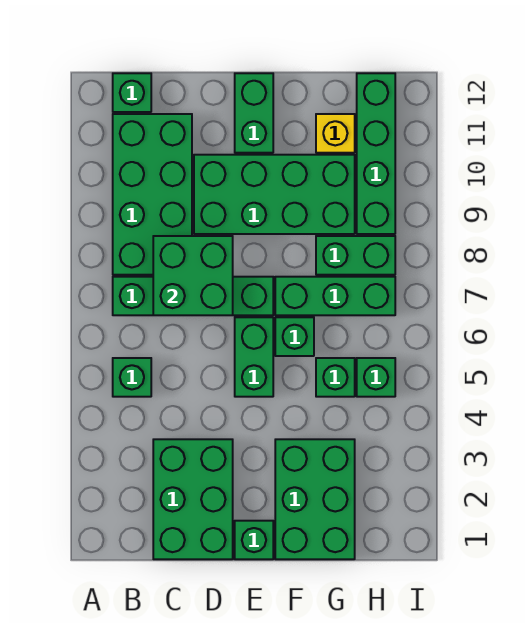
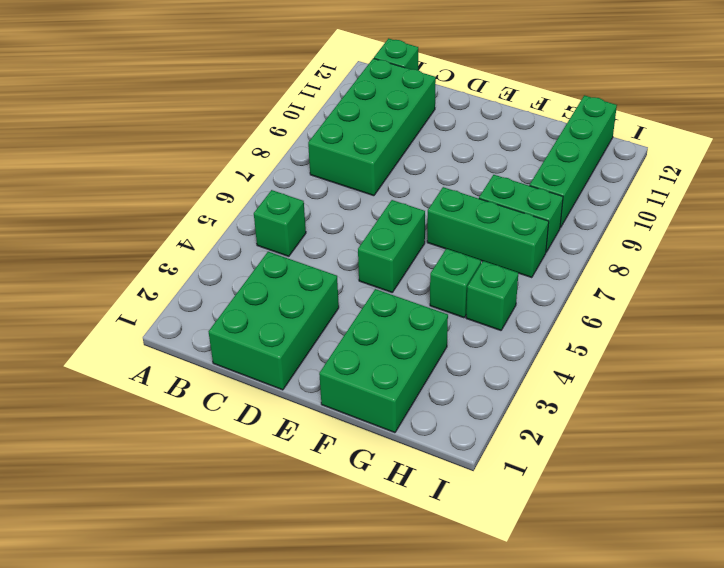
none -> green brick B7:E7 level 1
none -> green brick D9:G10 level 1
none -> green brick E1 level 1

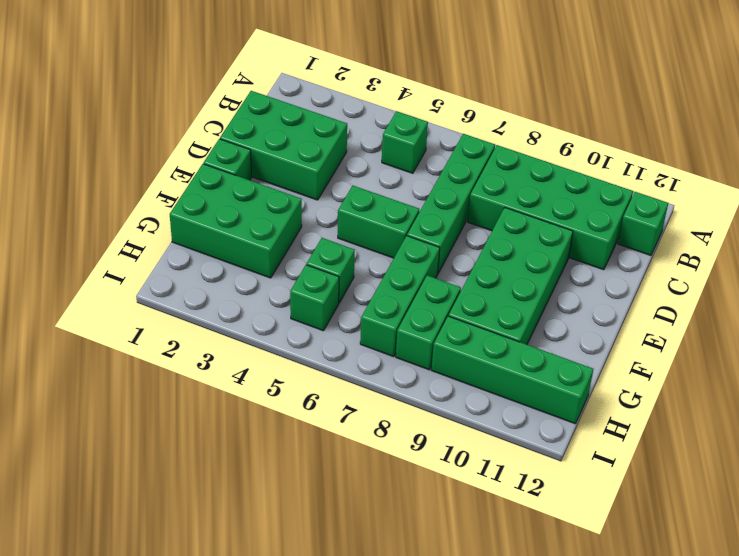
none -> green brick E11:E12 level 1
none -> green brick F6 level 1
none -> yellow brick G11 level 1

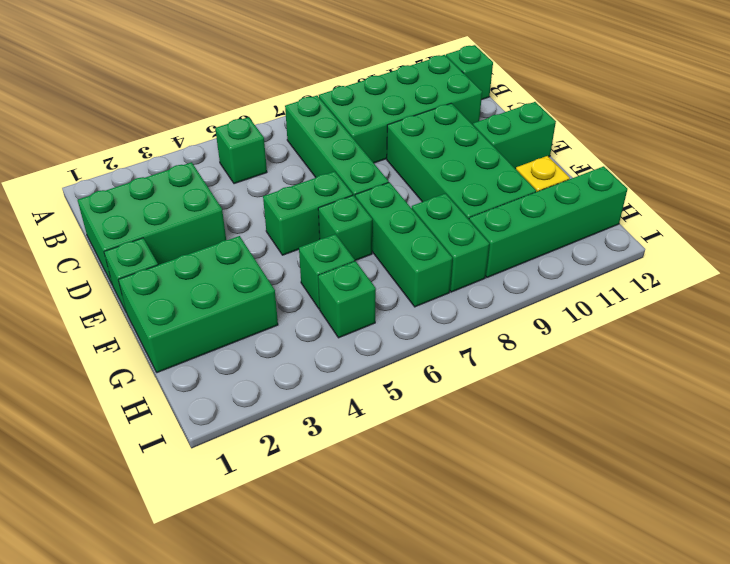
none -> green brick C7:D8 level 2

